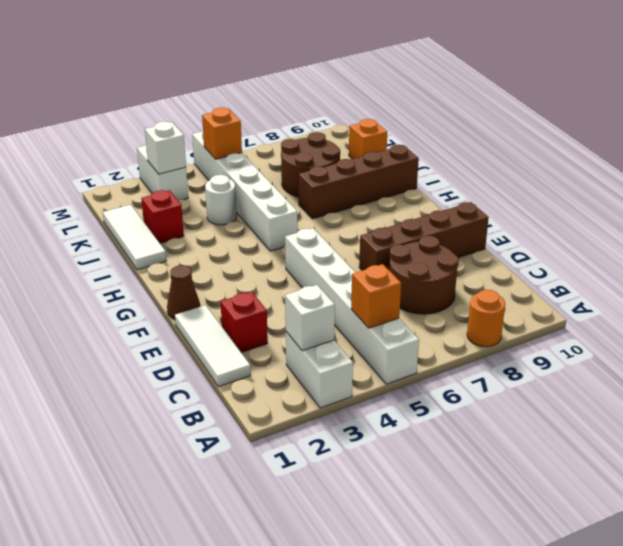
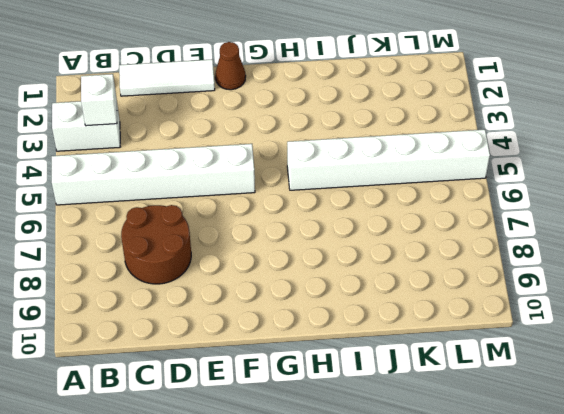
none -> orange round brick A8 level 1
none -> red brick D2 level 1
none -> brown brick E7:E10 level 1

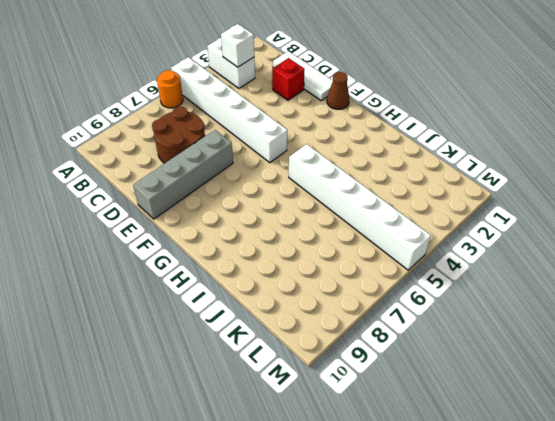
orange round brick A6 level 1 -> orange round brick A8 level 1
grey brick E7:E10 level 1 -> brown brick E7:E10 level 1
none -> white tile I1:K1 level 1
none -> brown brick I7:I10 level 1
none -> red brick J2 level 1

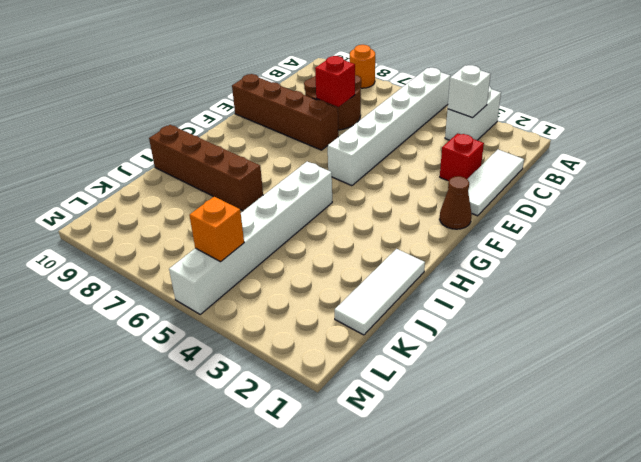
red brick D7 level 2 -> red brick J2 level 1
none -> white round brick J4 level 1
none -> brown round brick J7:K8 level 1
none -> orange brick K10 level 1

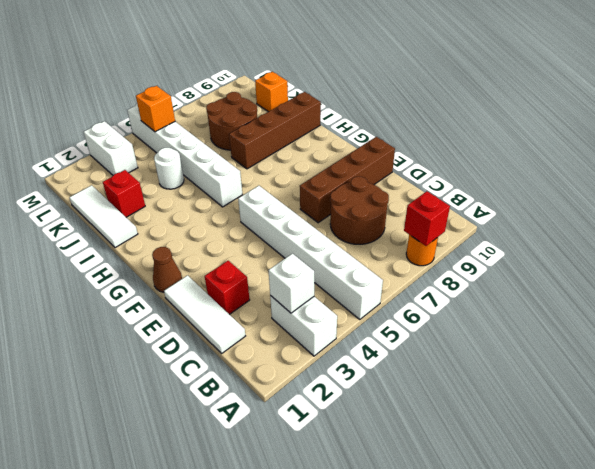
red brick A8 level 2 -> none
none -> orange brick B5 level 2
none -> white brick L3 level 2

